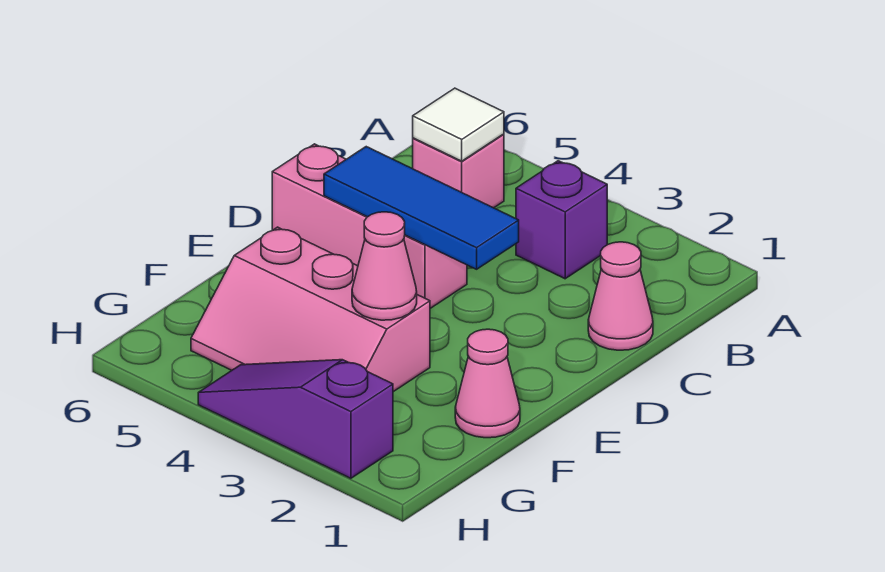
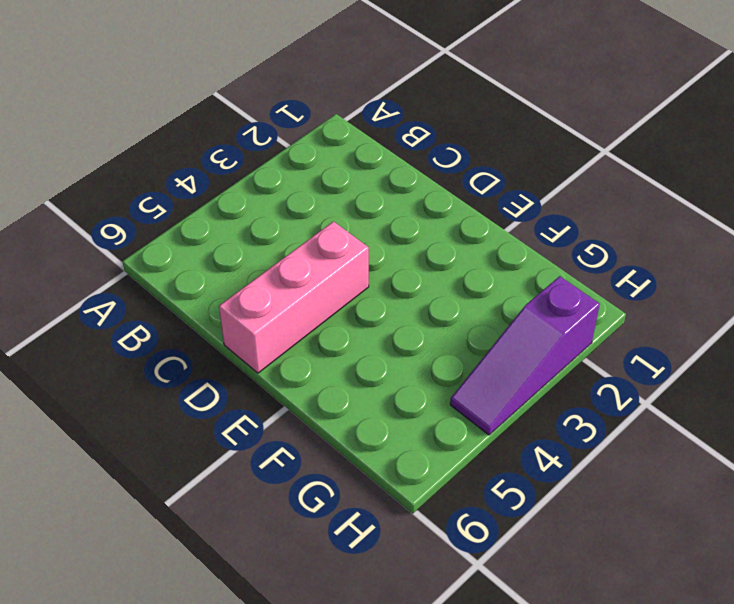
none -> purple brick B3 level 1
none -> pink brick B5 level 1

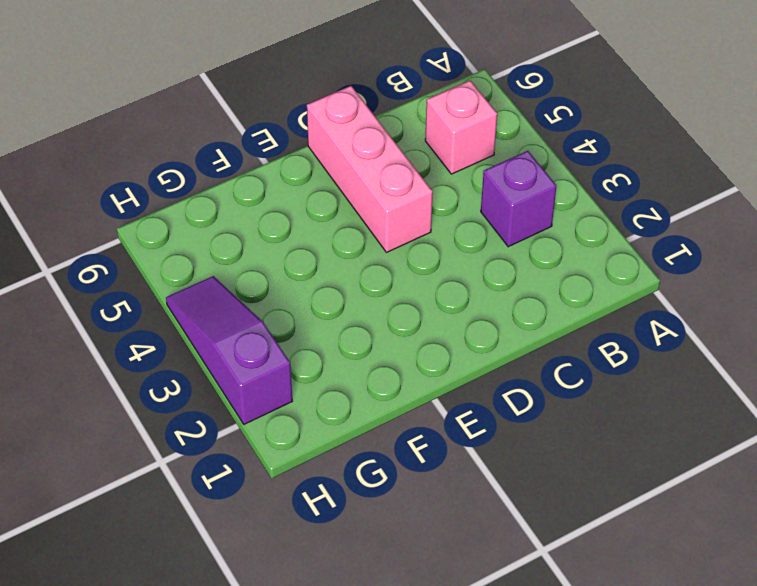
none -> pink cone C1 level 1
none -> pink cone F1 level 1

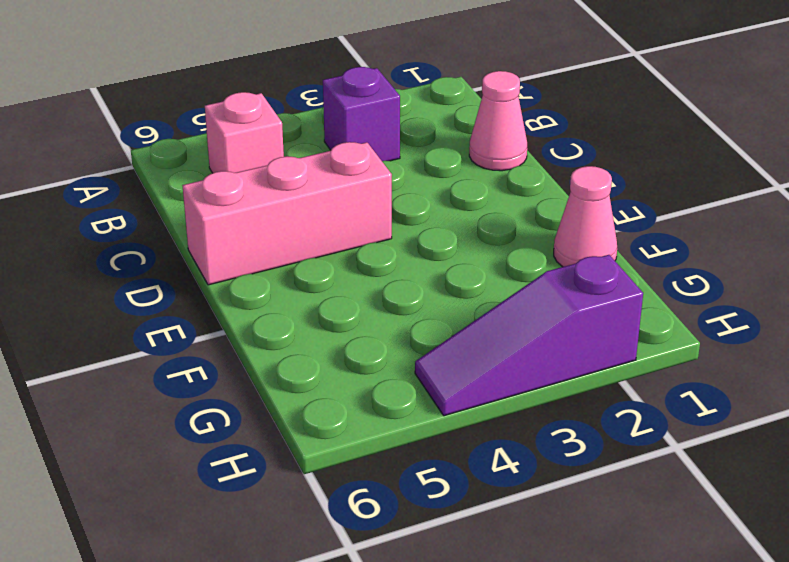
none -> pink slope F3:G5 level 1 top F
none -> white tile B5 level 2

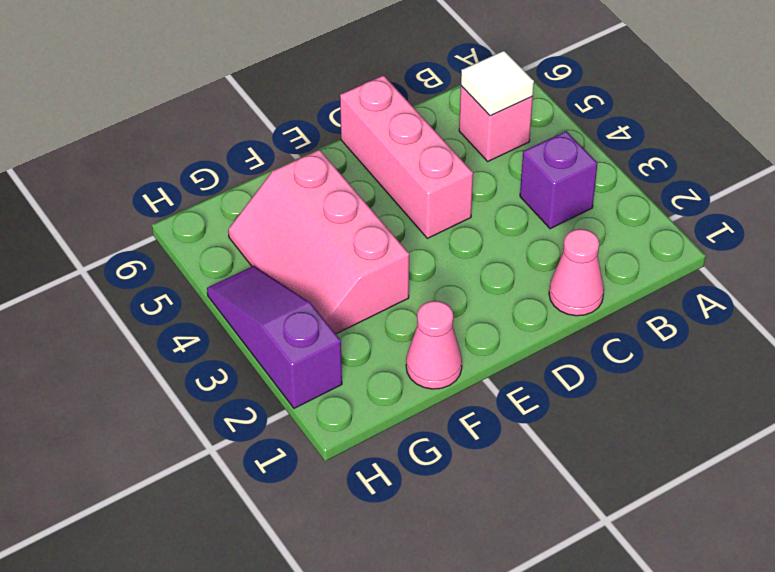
none -> blue tile D3:D5 level 2
none -> pink cone F3 level 2

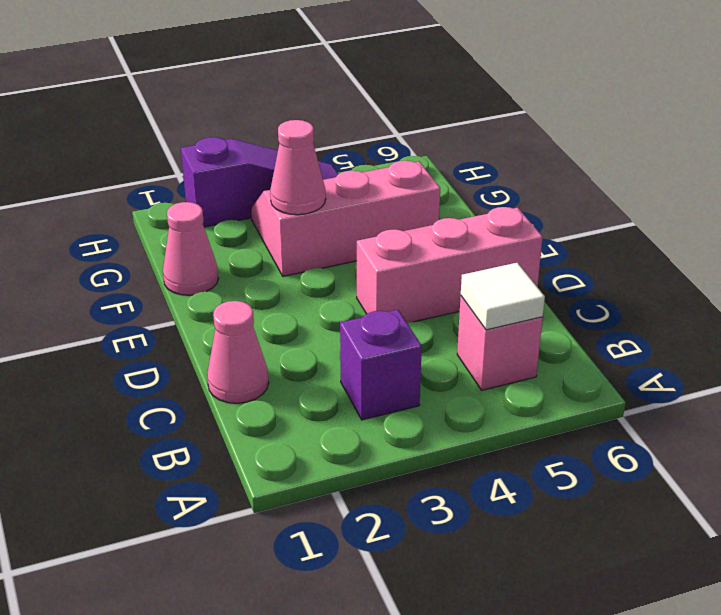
none -> blue tile D3:D5 level 2

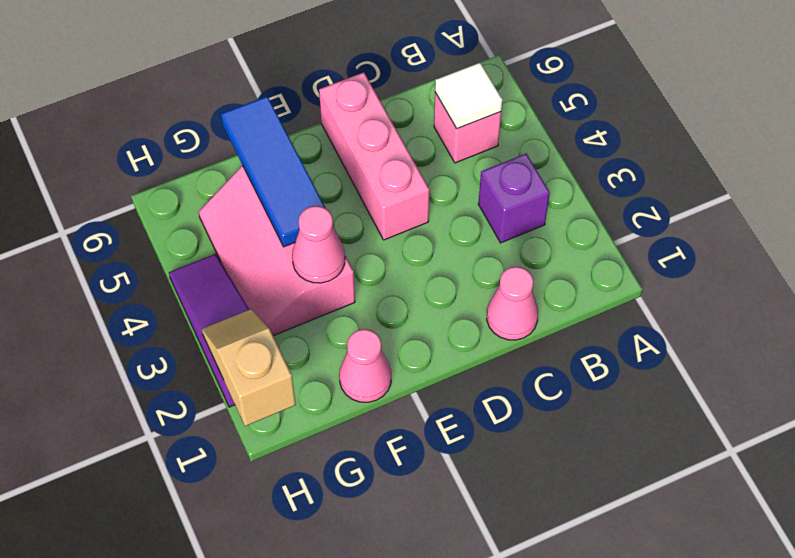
blue tile F4:F6 level 2 -> blue tile D3:D5 level 2
tan slope H1:H2 level 2 top 1 -> none

